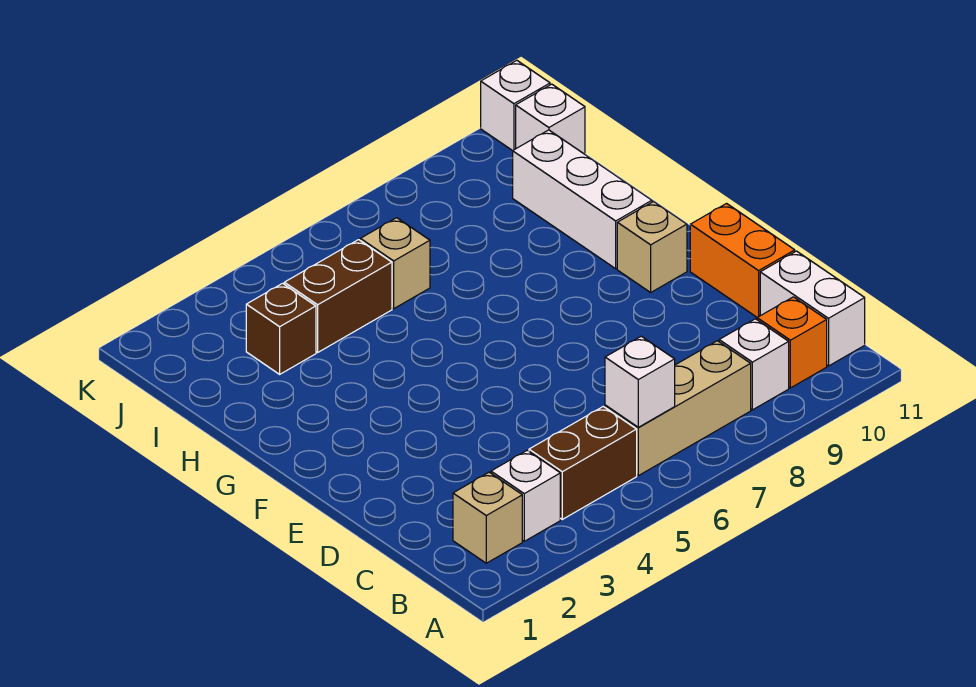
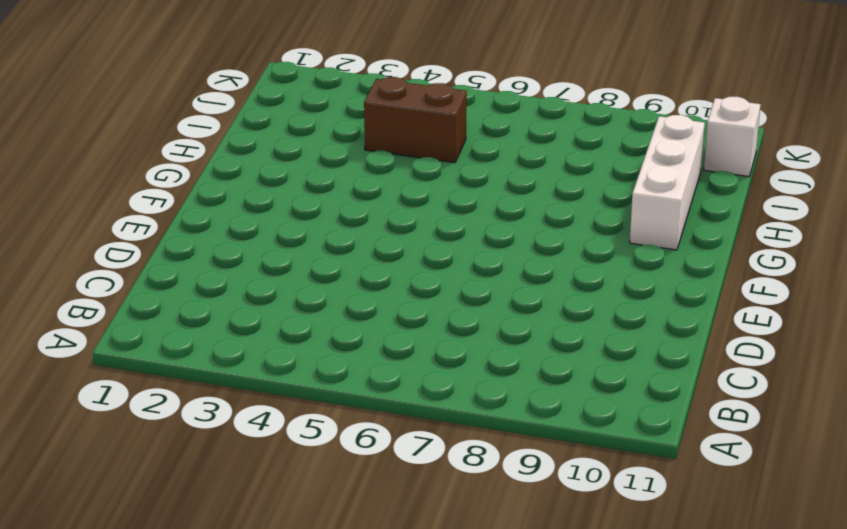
none -> tan brick B2 level 1
none -> white brick B3 level 1
none -> brown brick B4:B5 level 1

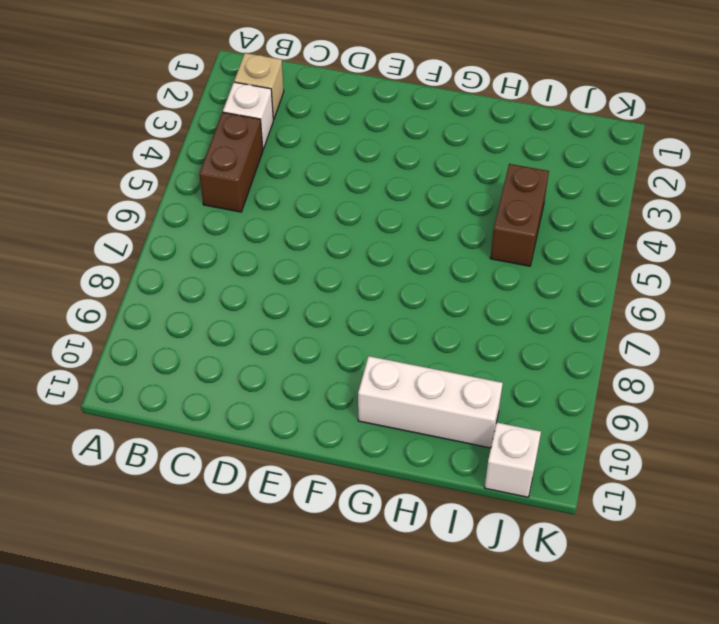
none -> tan brick B6:B8 level 1
none -> white brick B9 level 1
none -> orange brick B10 level 1

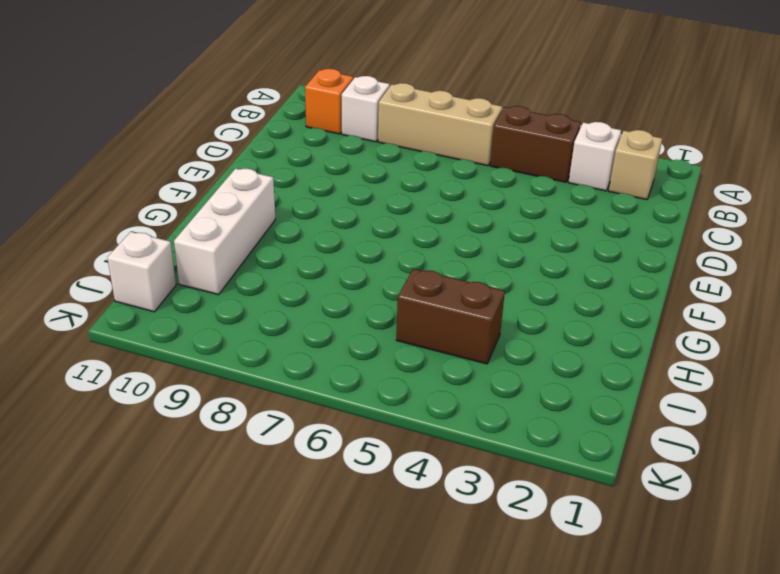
none -> white brick B11:C11 level 1
none -> orange brick D11:E11 level 1
none -> tan brick F10 level 1

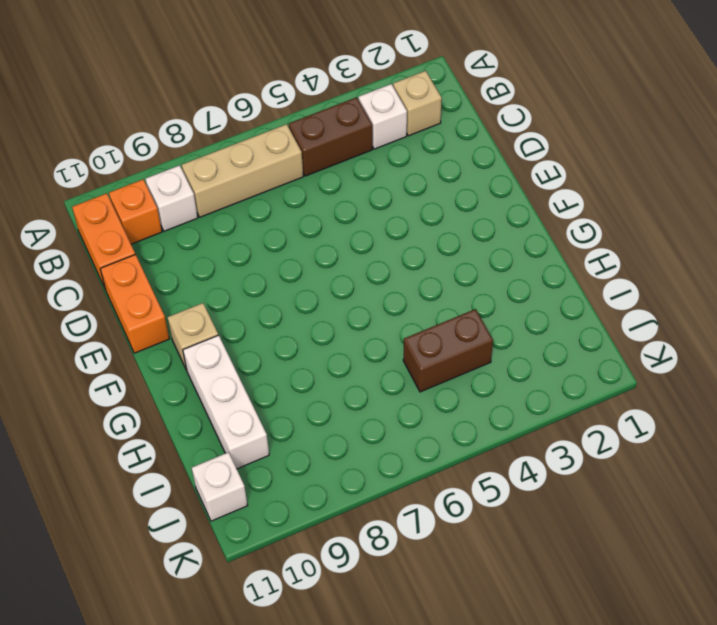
orange brick B11:C11 level 1 -> white brick B11:C11 level 1
none -> brown brick I3 level 1
none -> tan brick I6 level 1
none -> white brick K11 level 1

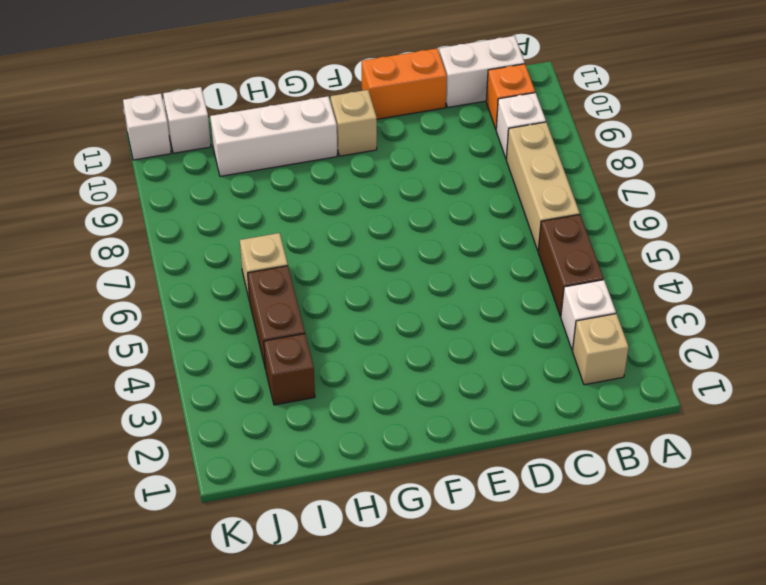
none -> white brick B6 level 2

